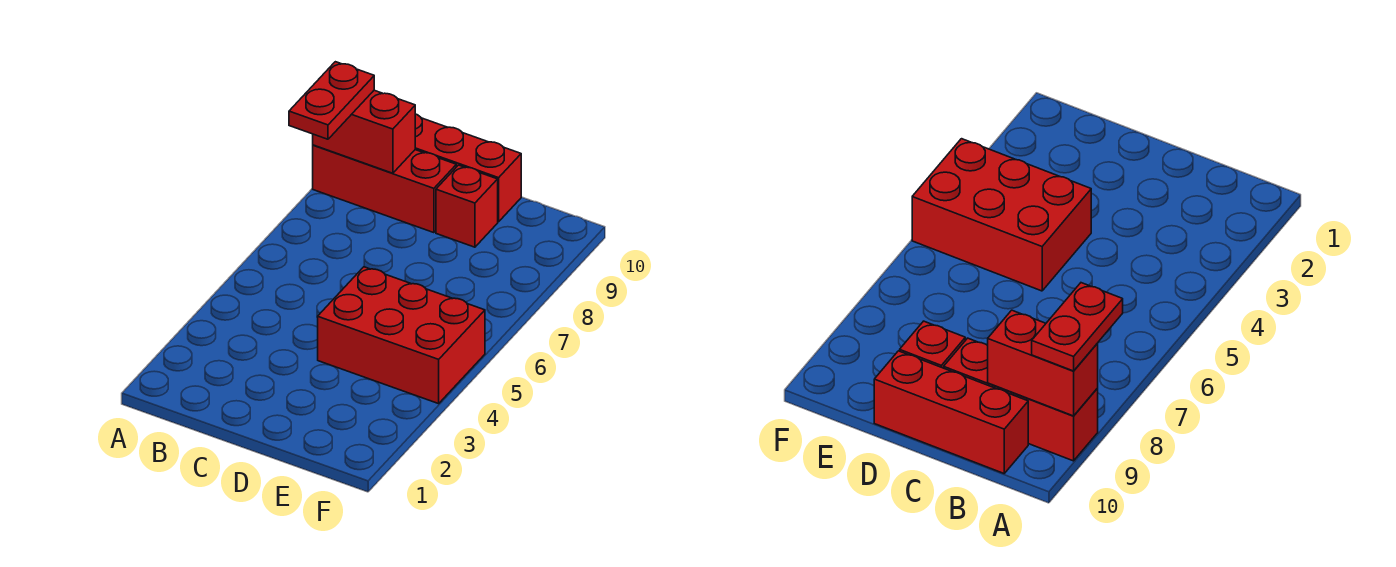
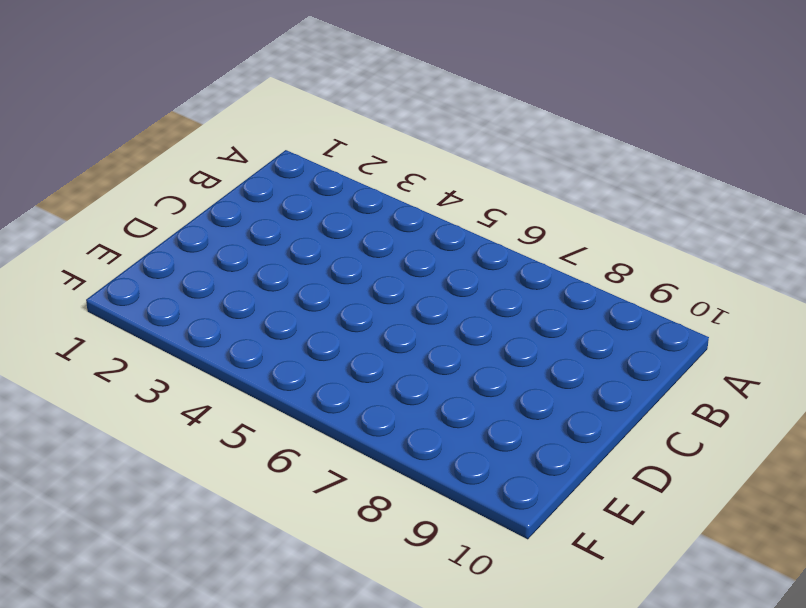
none -> red brick A9:C9 level 1
none -> red brick B10:D10 level 1

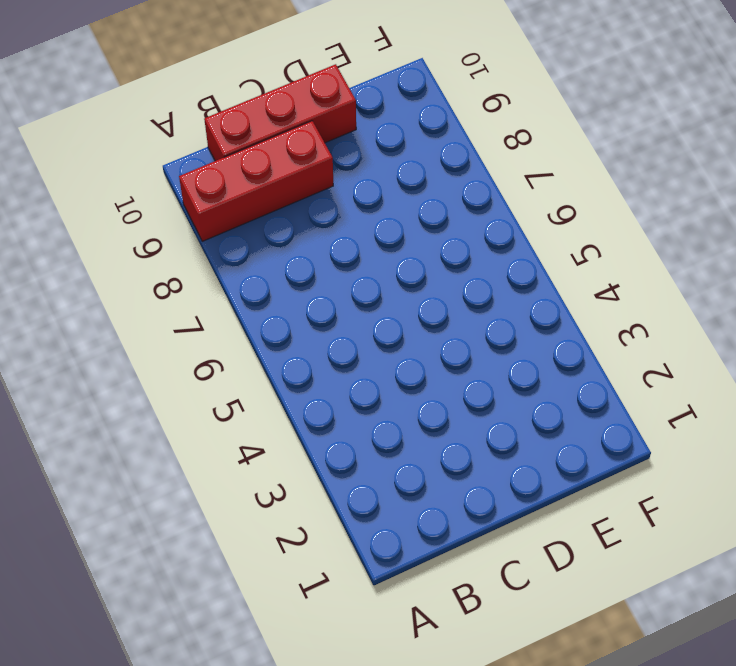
none -> red brick D4:F5 level 1
none -> red brick D9 level 1

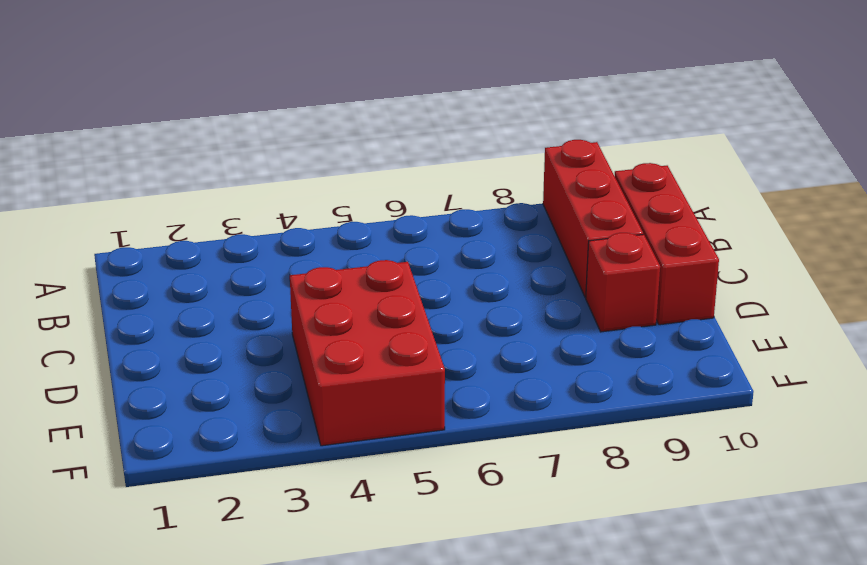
none -> red brick A9:B9 level 2
none -> red plate A8:A9 level 3

